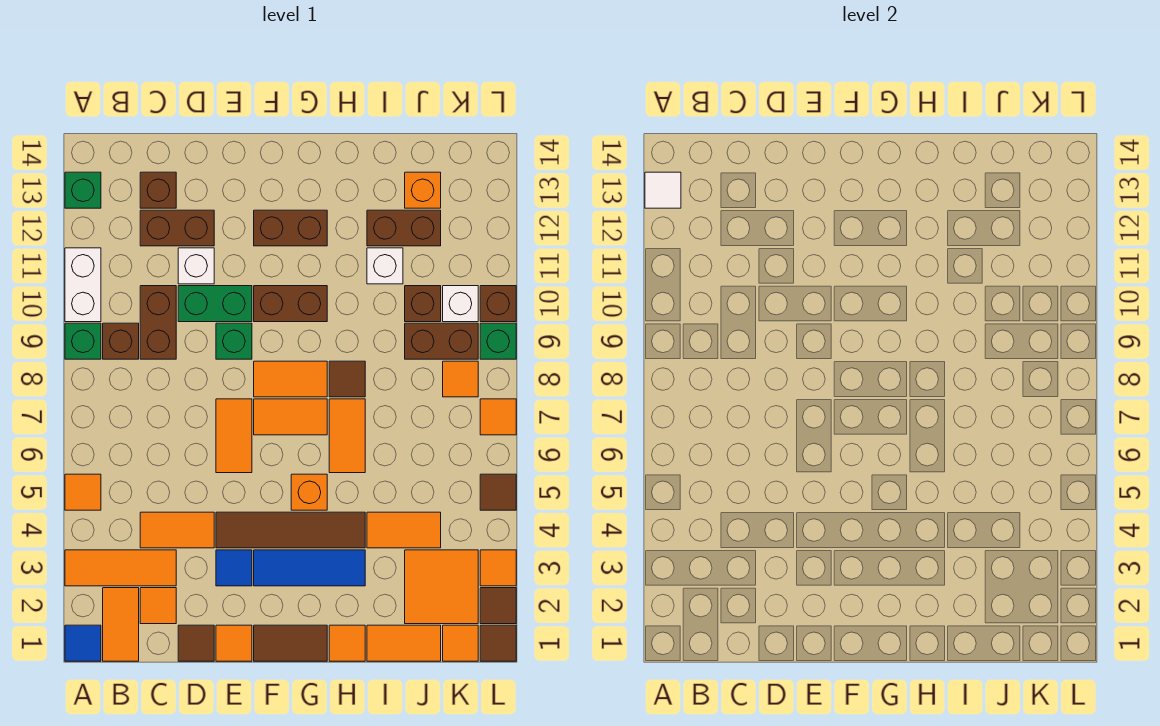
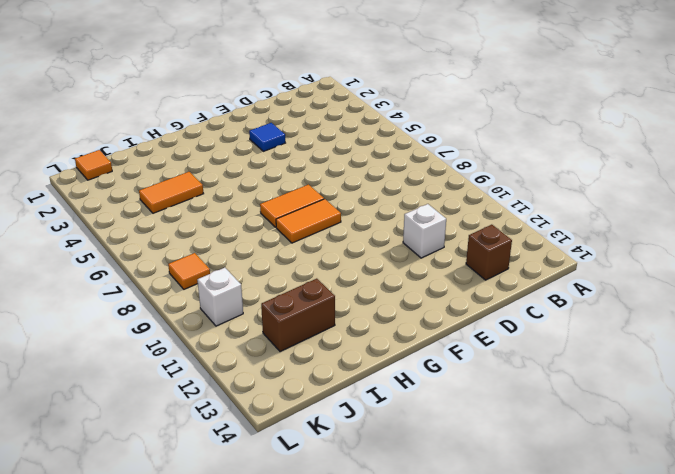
none -> blue tile A1 level 1
none -> orange tile A3:C3 level 1
none -> orange tile A5 level 1
none -> green brick A9 level 1

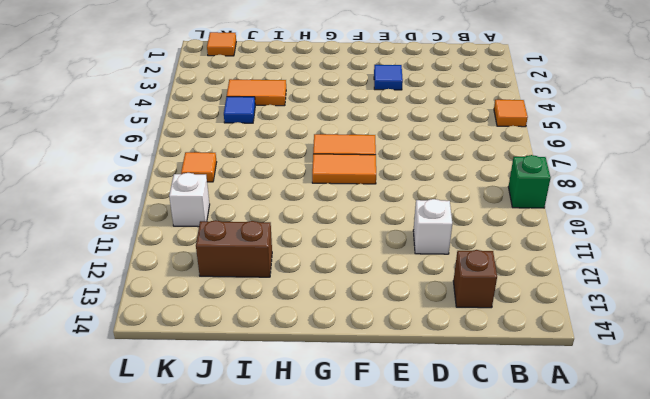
blue tile J5 level 1 -> blue tile A1 level 1
none -> orange tile A3:C3 level 1
none -> white brick A10:A11 level 1
none -> green brick A13 level 1
none -> orange tile B1:B2 level 1

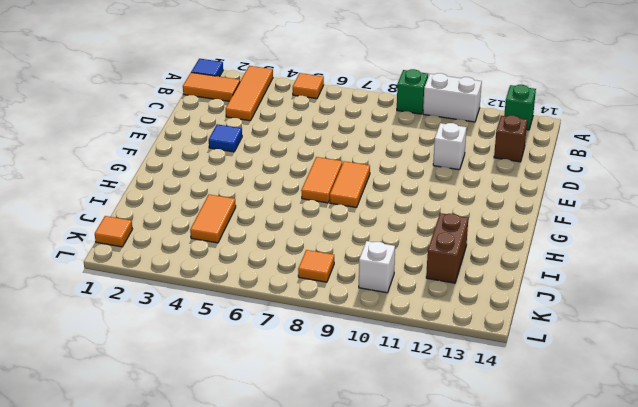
none -> brown brick B9 level 1
none -> orange tile C2 level 1
none -> orange tile C4:D4 level 1
none -> brown brick C9:C10 level 1

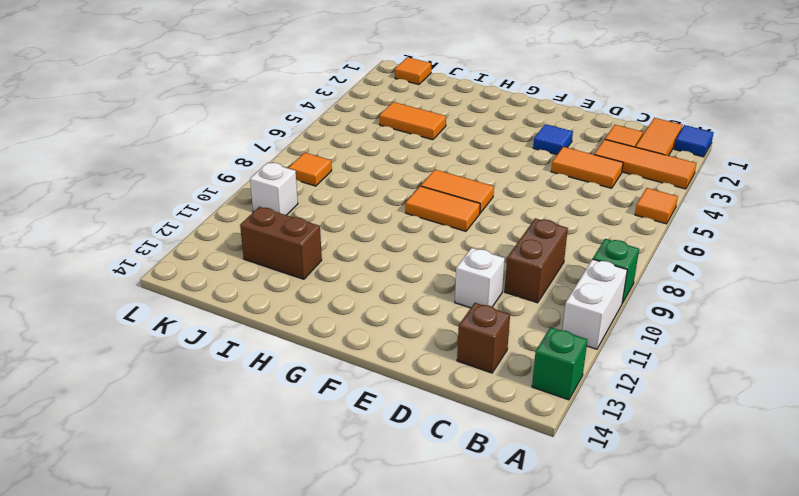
none -> brown brick B9 level 1
none -> brown brick C12:D12 level 1
none -> brown tile D1 level 1
none -> green brick D10:E10 level 1

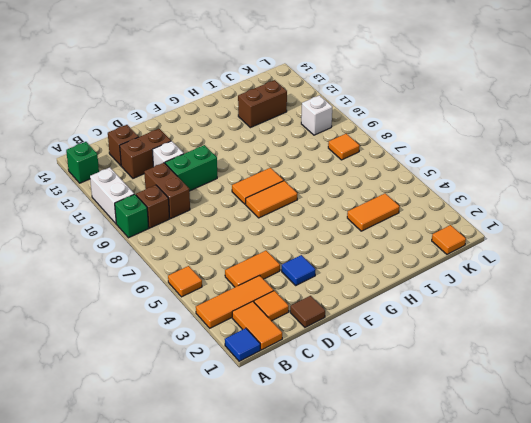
none -> orange tile E1 level 1
none -> brown tile E4:H4 level 1
none -> orange tile E6:E7 level 1
none -> green brick E9 level 1

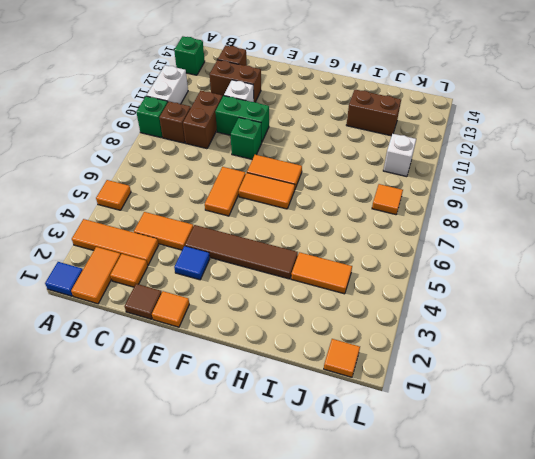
none -> brown tile F1:G1 level 1
none -> blue tile F3:H3 level 1
none -> brown brick F10:G10 level 1
none -> brown brick F12:G12 level 1

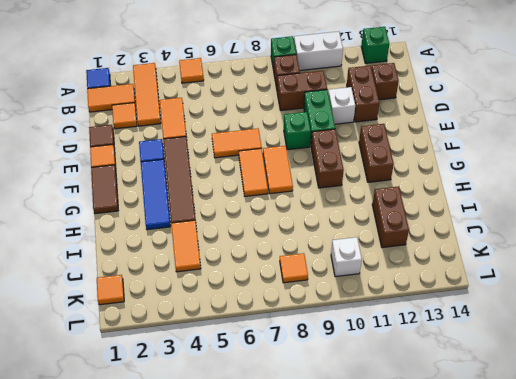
none -> orange brick G5 level 1
none -> orange tile H1 level 1
none -> orange tile H6:H7 level 1
none -> brown tile H8 level 1

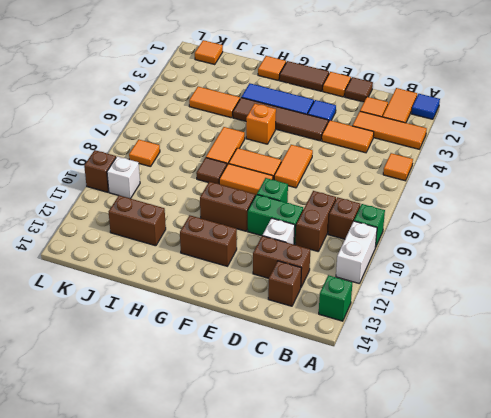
none -> orange tile I1:J1 level 1
none -> white brick I11 level 1
none -> orange tile J2:K3 level 1
none -> brown brick J9:K9 level 1

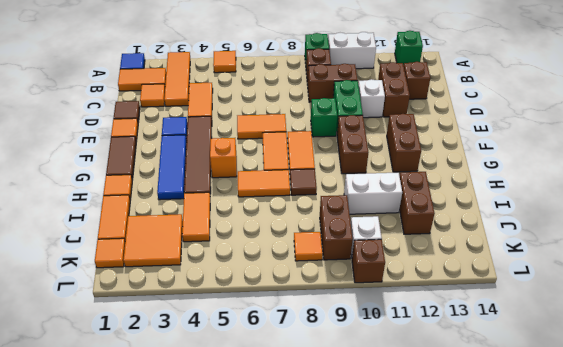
white brick I10:I11 level 1 -> white brick I11 level 1
none -> brown brick J10 level 1
none -> orange brick J13 level 1
none -> brown tile L1 level 1
none -> brown tile L2 level 1

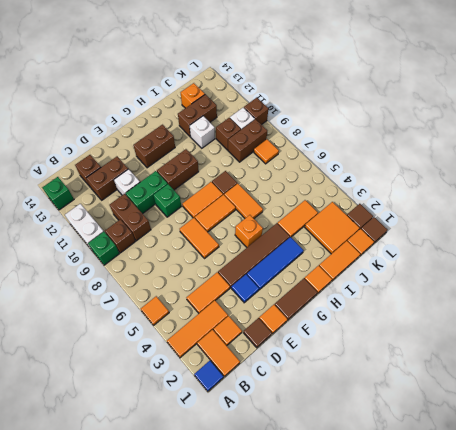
none -> orange tile L3 level 1
none -> brown tile L5 level 1
none -> orange tile L7 level 1
none -> green brick L9 level 1

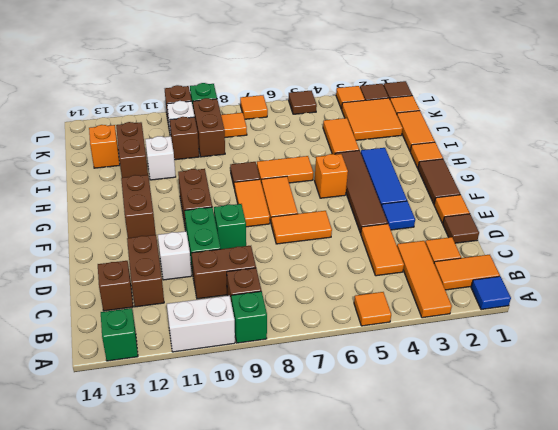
none -> white tile A13 level 2

